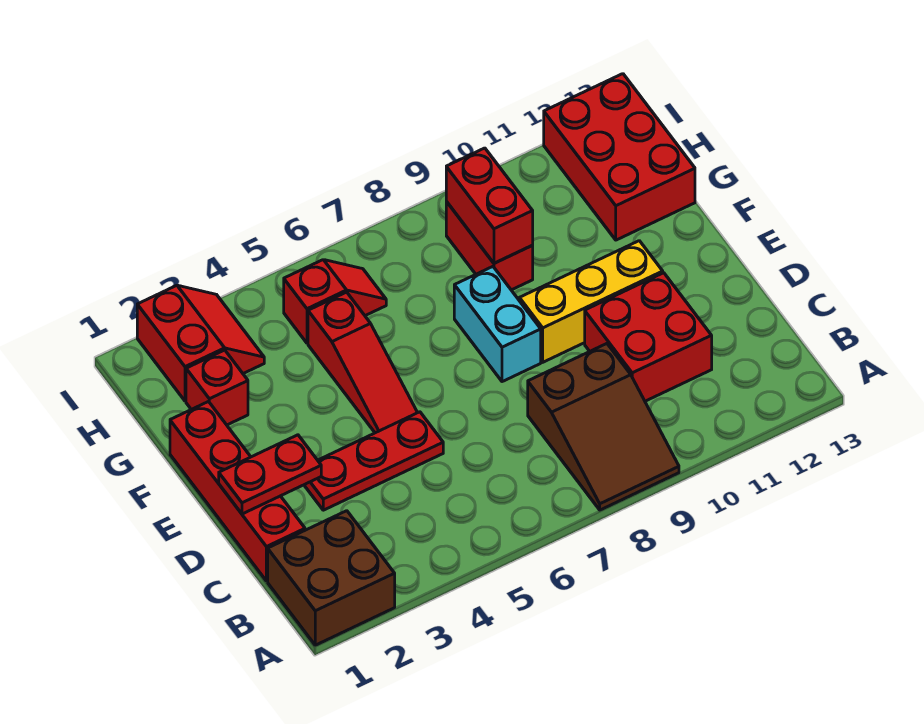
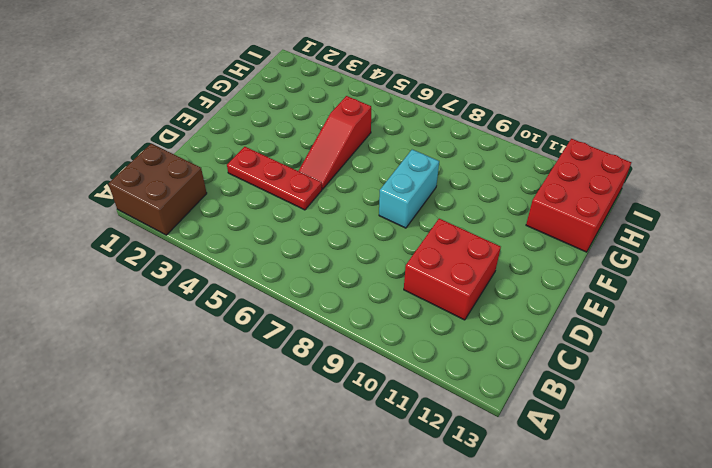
none -> brown slope A8:C9 level 1 top C
none -> red brick C1:F1 level 1
none -> yellow brick E9:E11 level 1

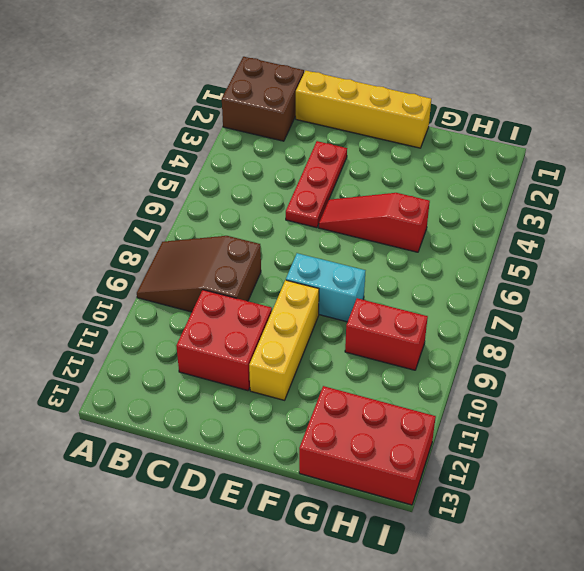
yellow brick C1:F1 level 1 -> red brick C1:F1 level 1
none -> red brick G2 level 1
none -> red slope H2:I3 level 1 top 2
none -> red slope H5:H6 level 1 top 5

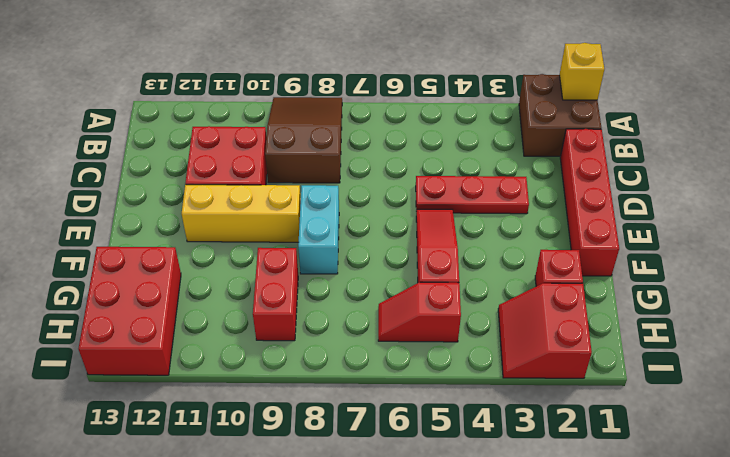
yellow brick A1 level 2 -> none
none -> red plate D1:D2 level 2
none -> red brick G9:H9 level 2

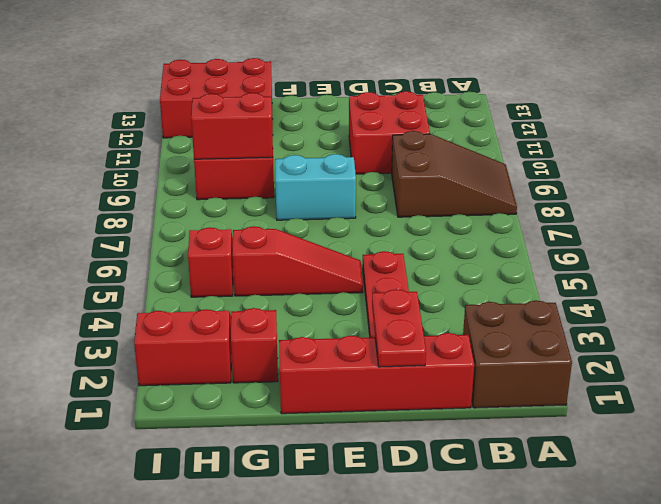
none -> yellow brick E9:E11 level 1

